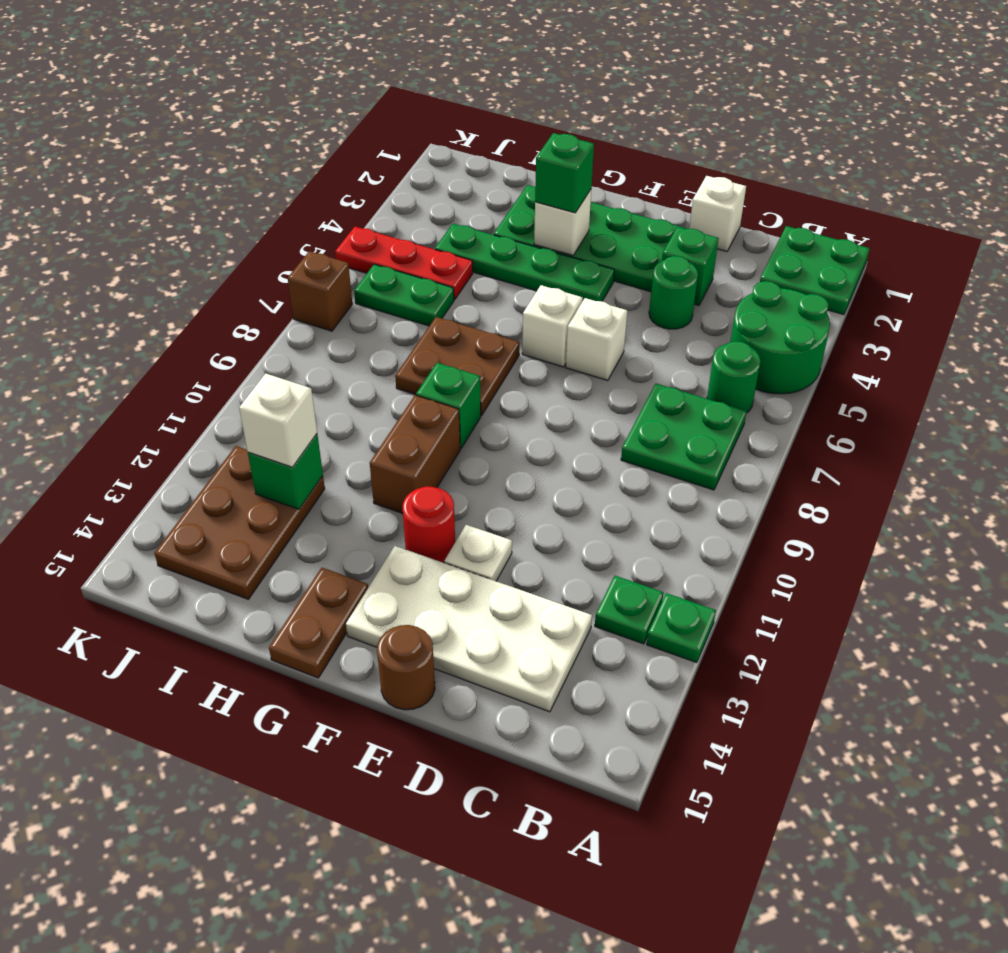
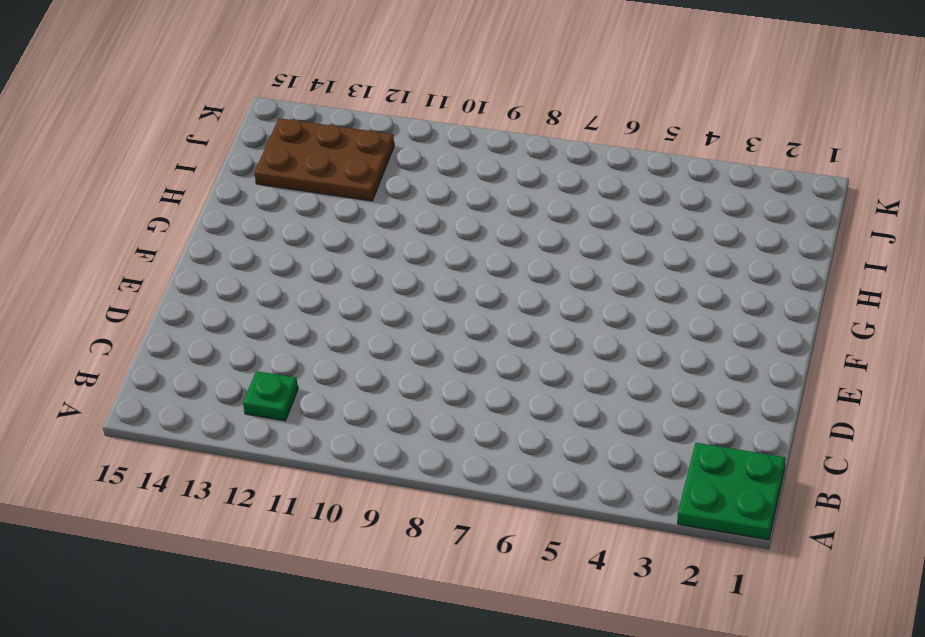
none -> green round brick A4:B5 level 1
none -> green plate A12 level 1
none -> green round brick B6 level 1

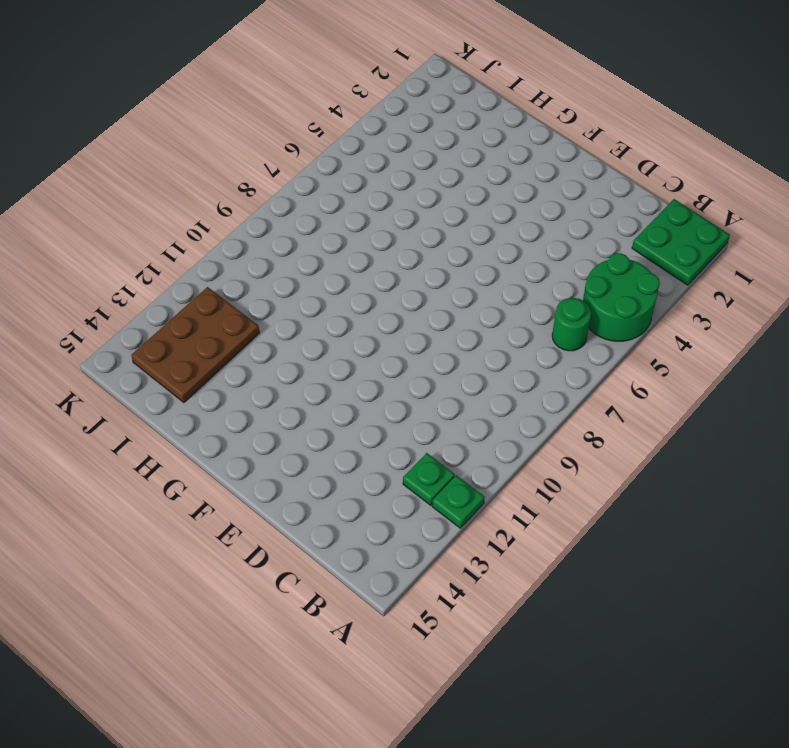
none -> green plate B7:C8 level 1
none -> white plate C13:F14 level 1
none -> white brick D1 level 1

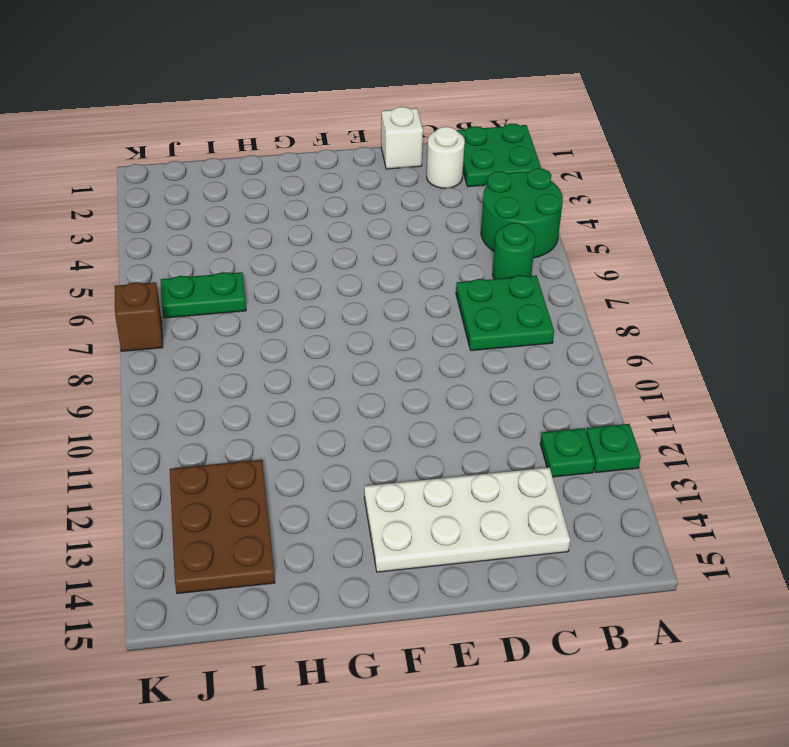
white round brick C2 level 1 -> none
none -> green brick D3 level 1
none -> green round brick D4 level 1
none -> green plate E2:H3 level 1

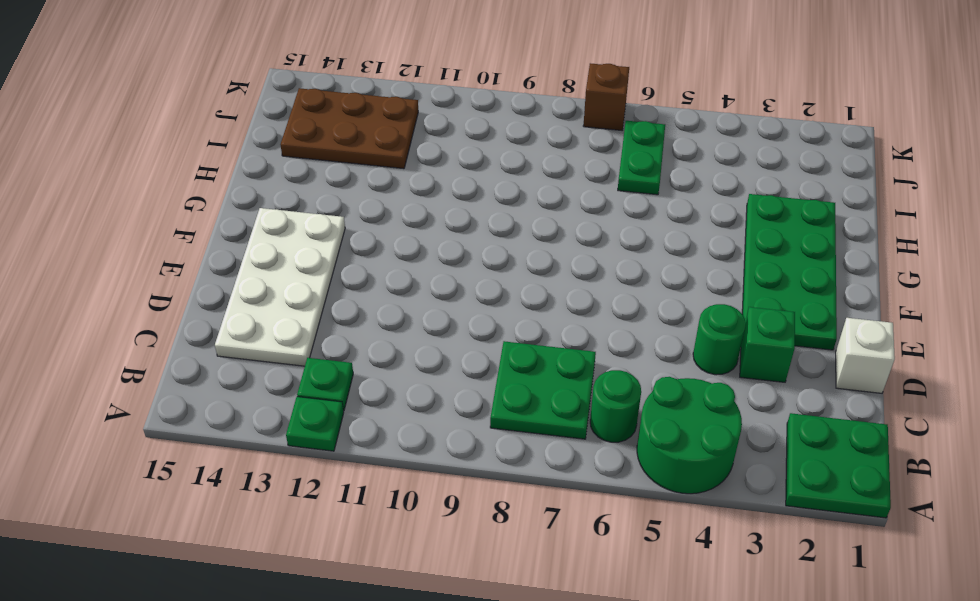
none -> white brick E6 level 1
none -> white plate E12 level 1
none -> brown round brick E15 level 1

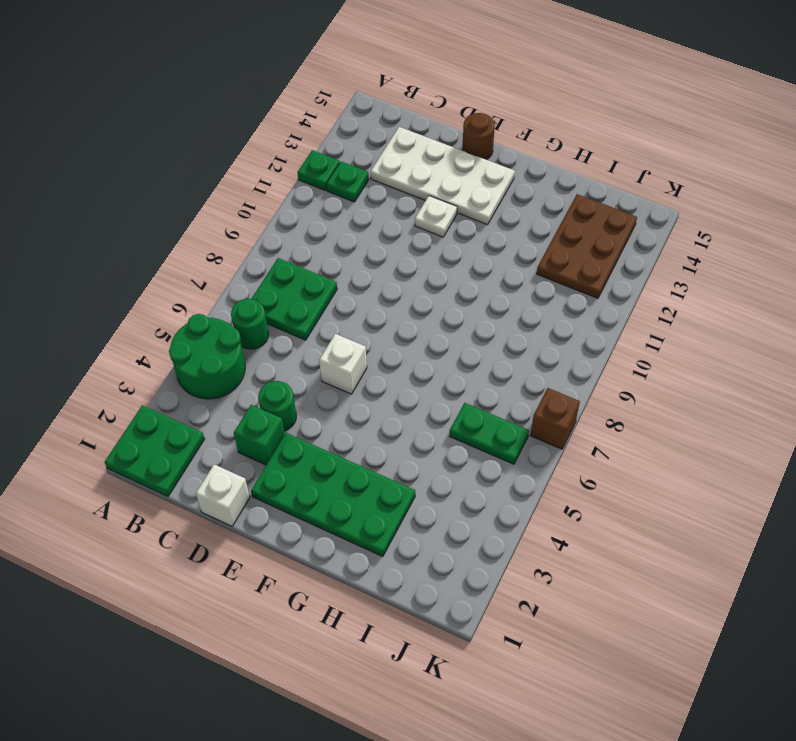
none -> green plate F4:I4 level 1
none -> white brick F6 level 1
none -> red round brick F12 level 1

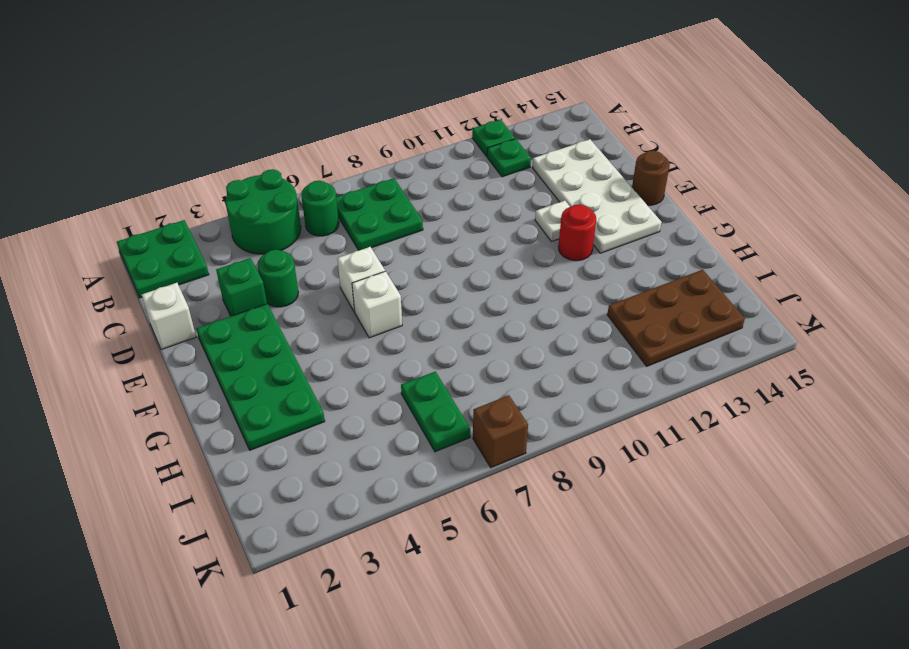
none -> green plate F4:I4 level 1
none -> brown plate G7:H8 level 1
none -> green brick G9 level 1

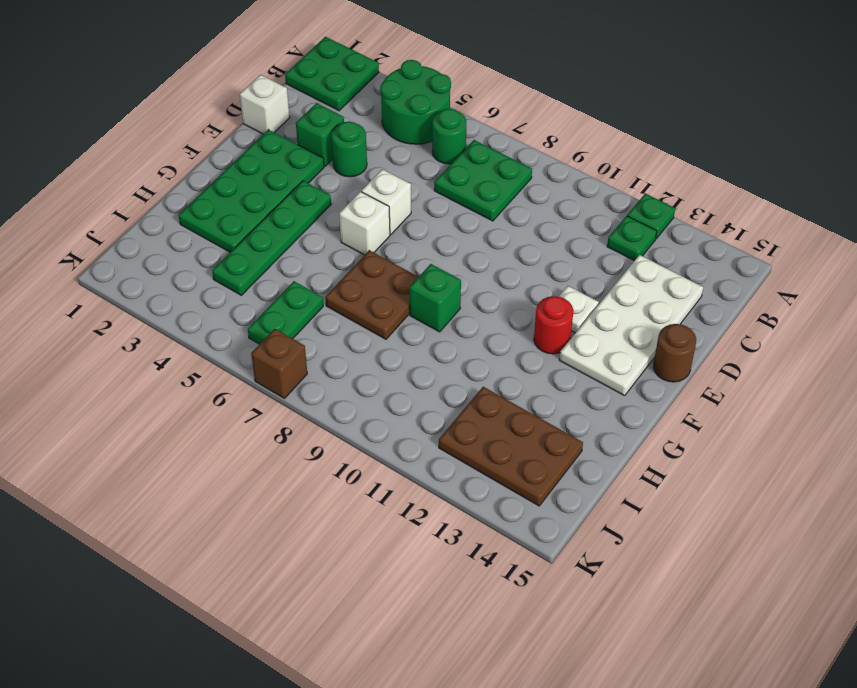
none -> brown brick G10:G11 level 1
none -> brown plate G14:G15 level 1
none -> red plate I5:K5 level 1

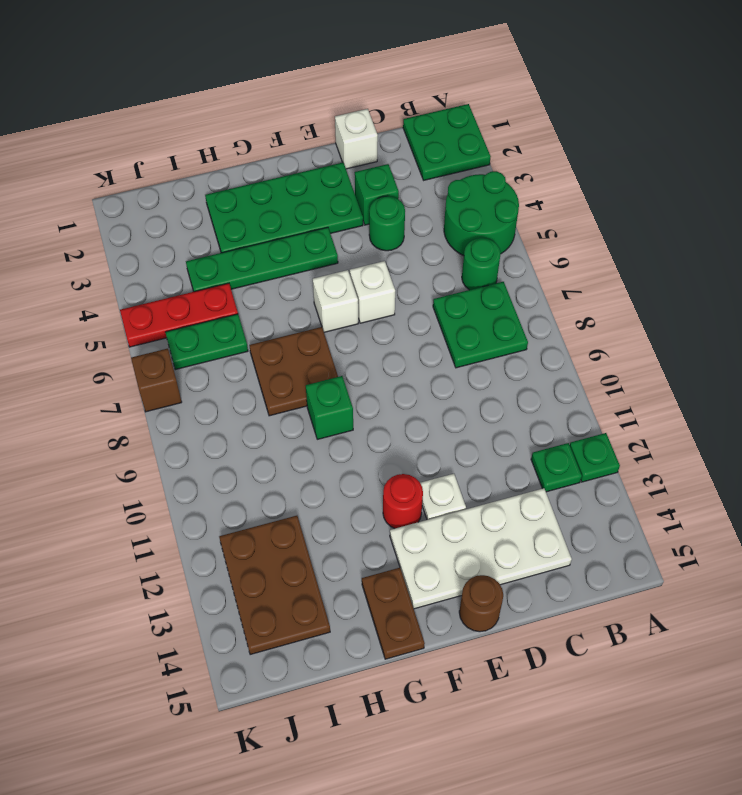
none -> brown brick G10:G11 level 1
none -> white brick G3 level 2
none -> green brick I12 level 2

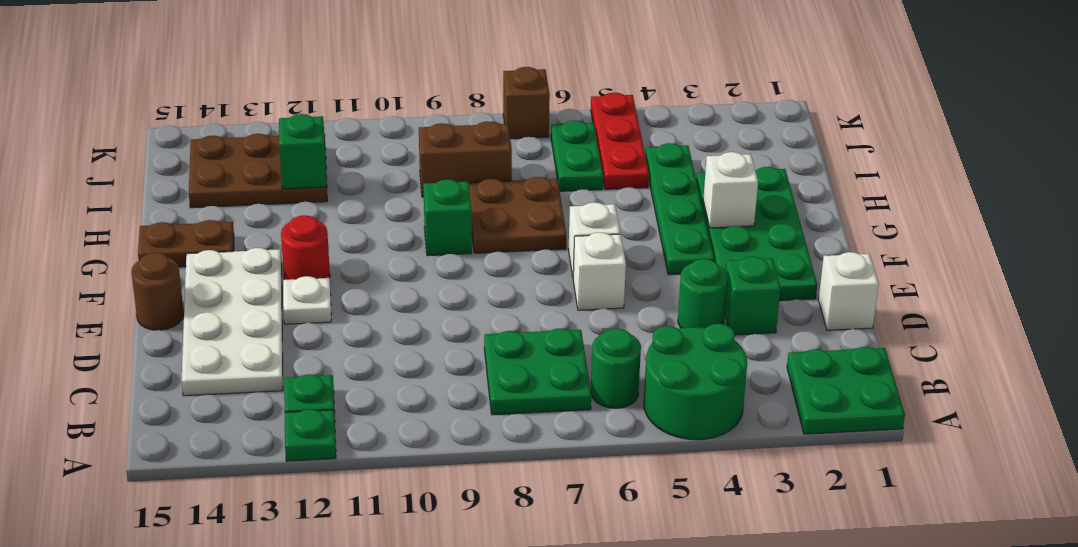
brown brick I8:I9 level 1 -> brown brick G10:G11 level 1
none -> green brick G3 level 3
none -> white brick I12 level 3

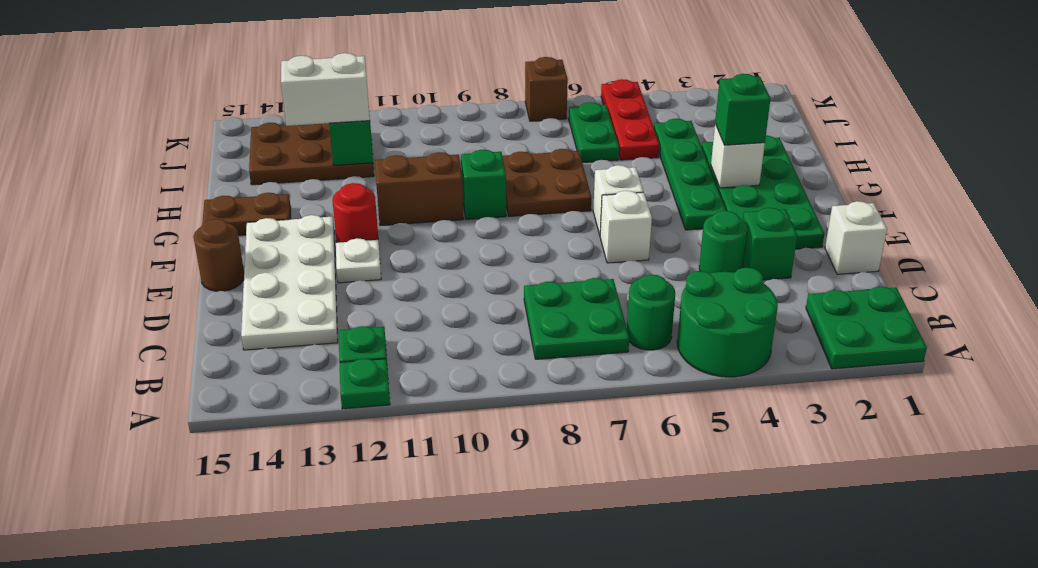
white brick I12:I13 level 3 -> white brick I12 level 3

